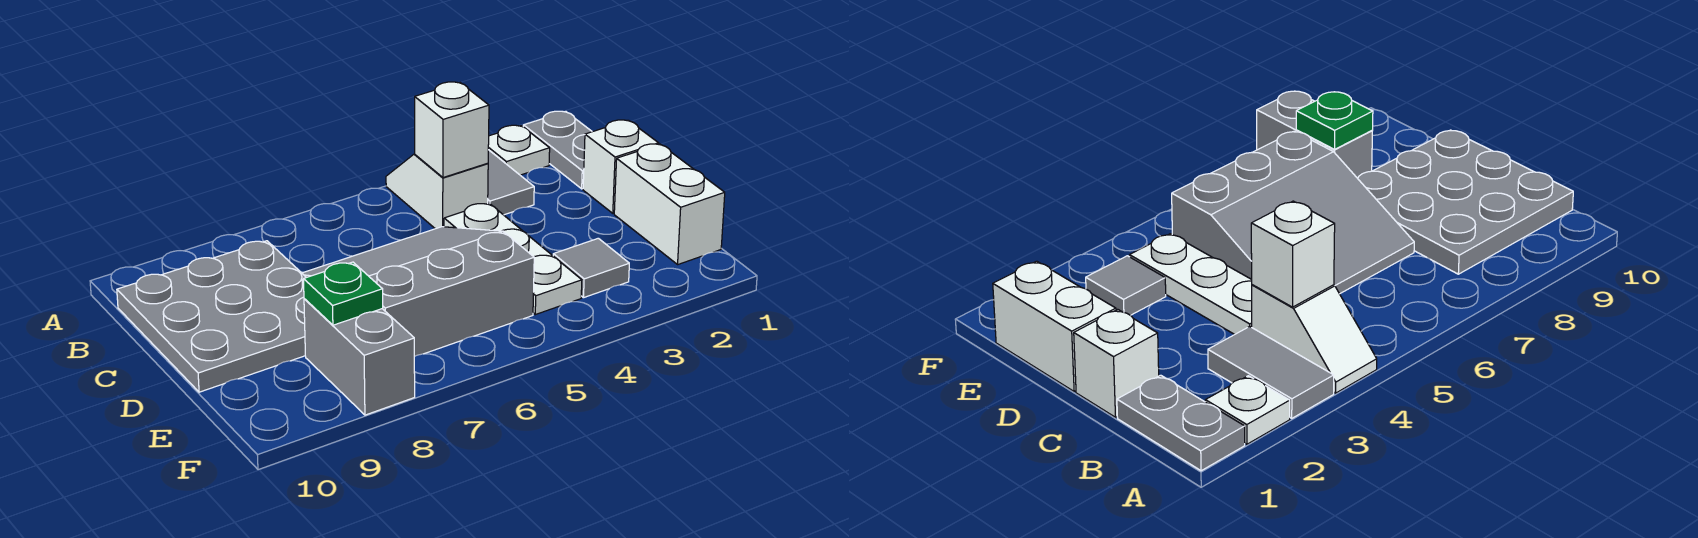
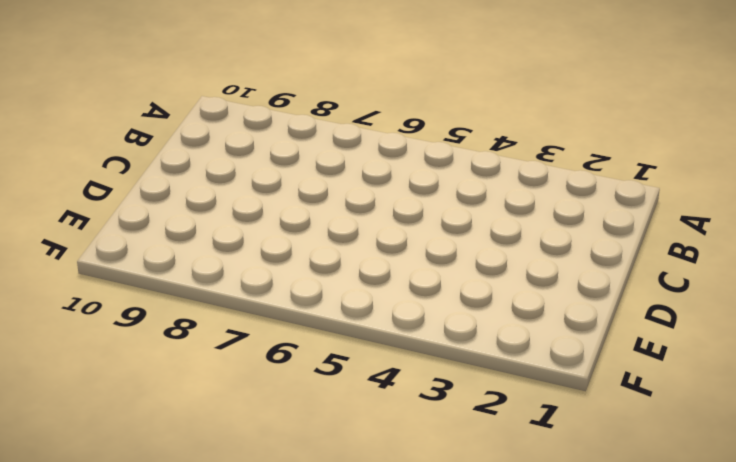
none -> grey plate A1:B1 level 1
none -> white plate A2 level 1
none -> grey tile A3:B3 level 1

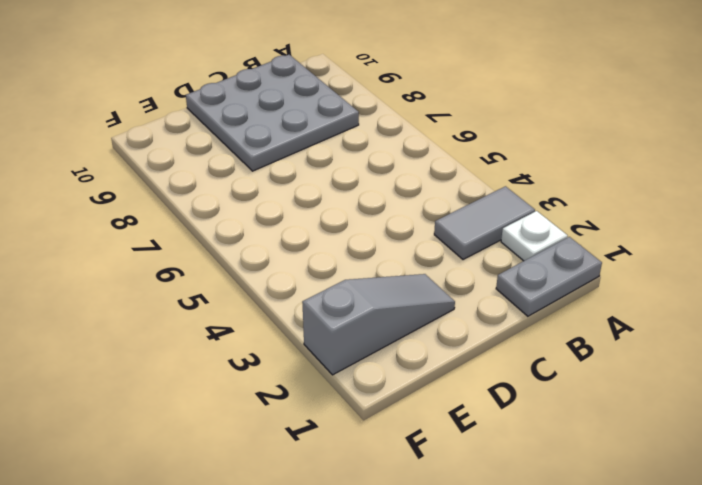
grey slope D2:F2 level 1 top F -> none
none -> white slope A4:B4 level 1 top B
none -> white brick C1 level 1
none -> white plate C4:E4 level 1

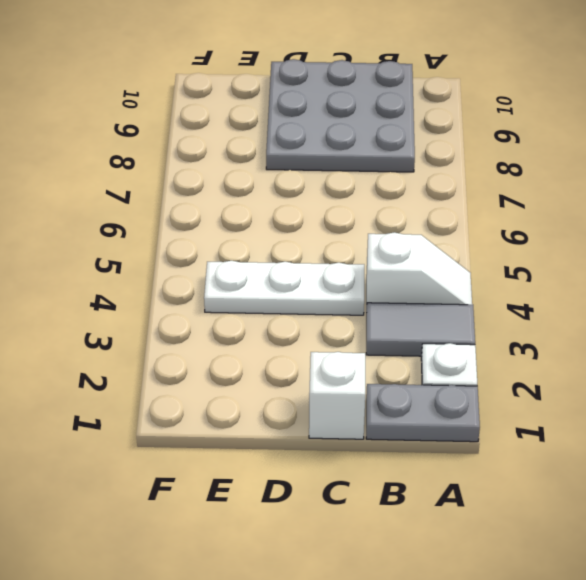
none -> grey slope C5:E7 level 1 top E
none -> white brick D1:E1 level 1
none -> grey tile E3 level 1

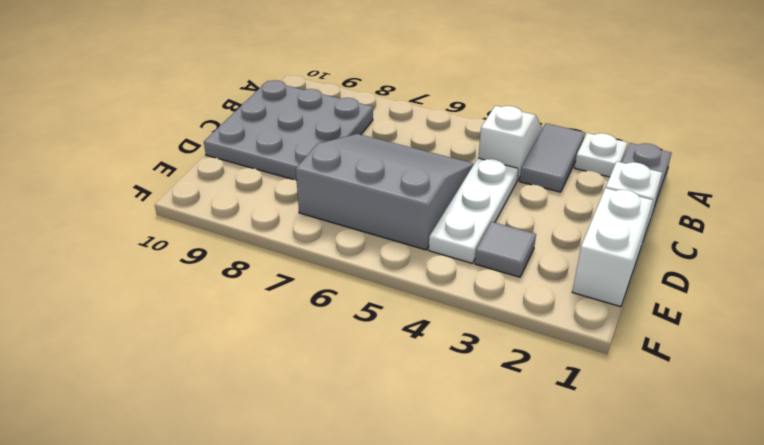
none -> grey brick E8:F8 level 1
none -> white brick B4 level 2
none -> green plate E8 level 2

